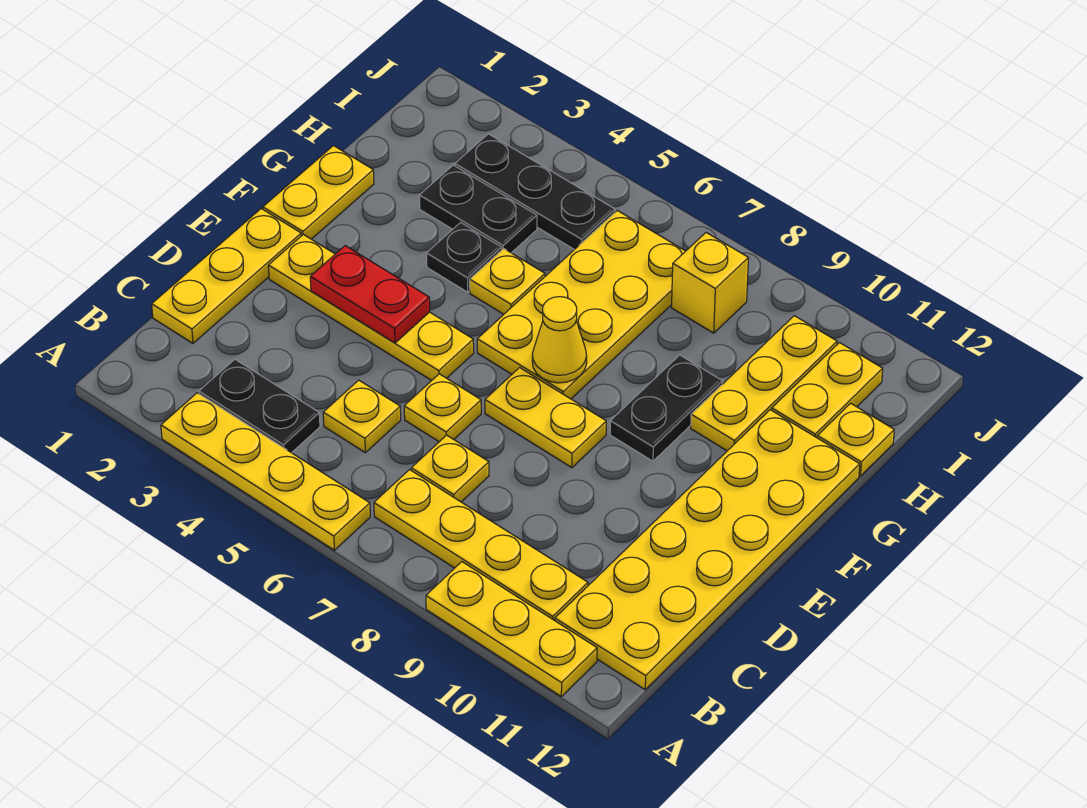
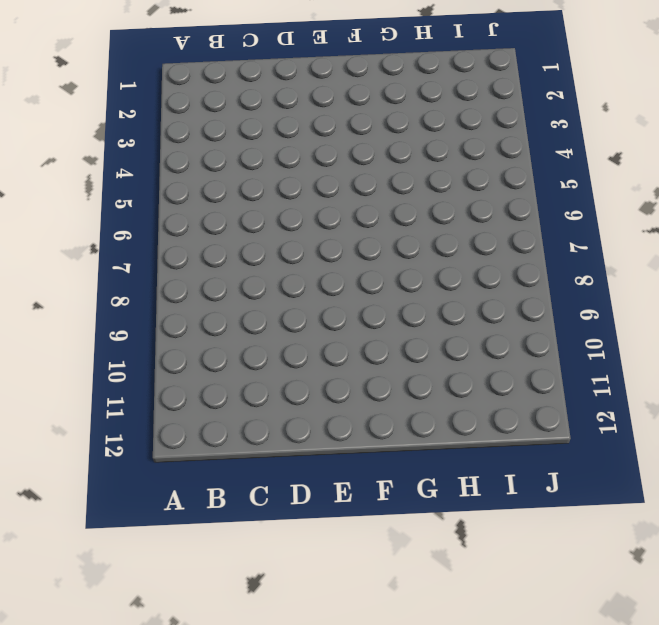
none -> yellow plate A3:A6 level 1
none -> yellow plate A9:A11 level 1
none -> black plate B3:B4 level 1

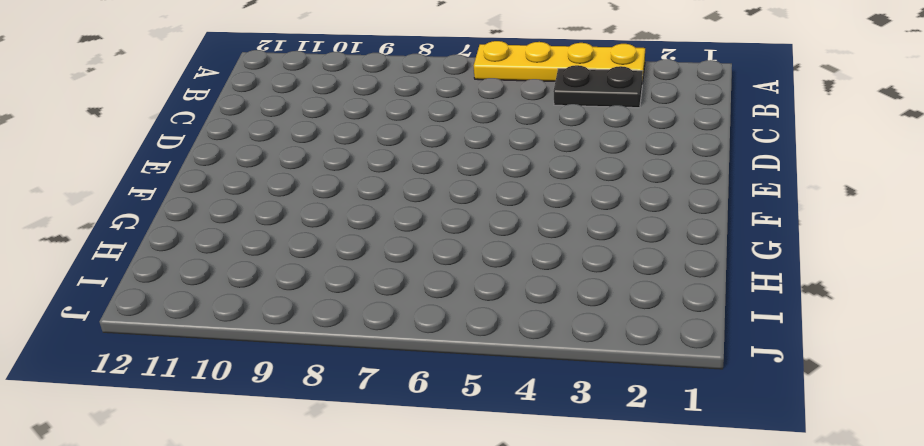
none -> yellow plate A9:A11 level 1
none -> yellow plate B7:B10 level 1
none -> yellow plate B11:G12 level 1

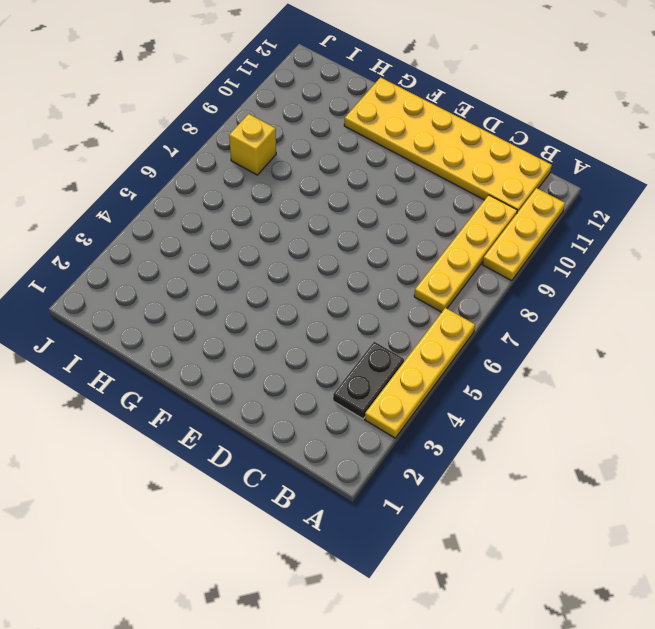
none -> yellow plate C1:E1 level 1
none -> yellow plate C5 level 1
none -> yellow plate C7 level 1

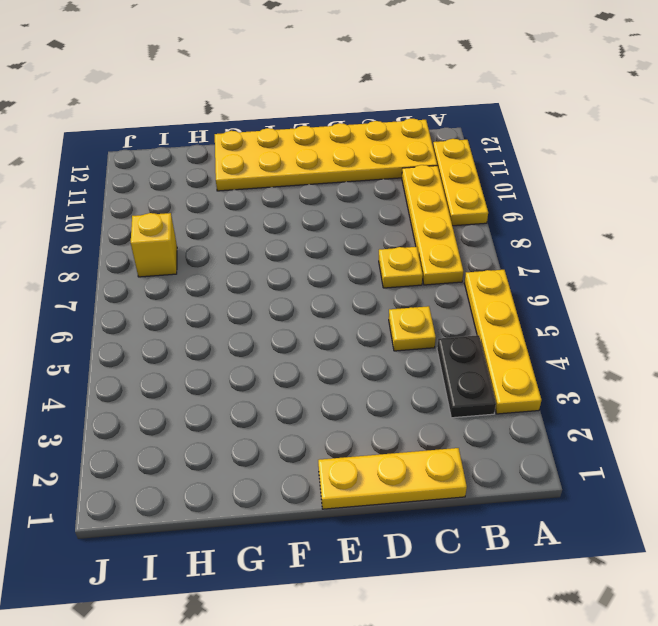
none -> yellow plate D6 level 1
none -> yellow plate E2:E5 level 1
none -> yellow plate E7:E8 level 1

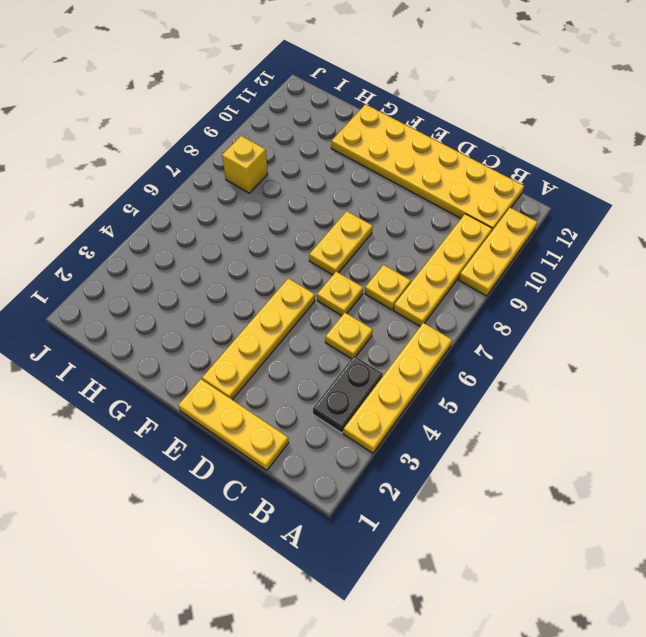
none -> yellow plate F1:G1 level 1
none -> yellow plate F6:I7 level 1
none -> black plate F9:G9 level 1

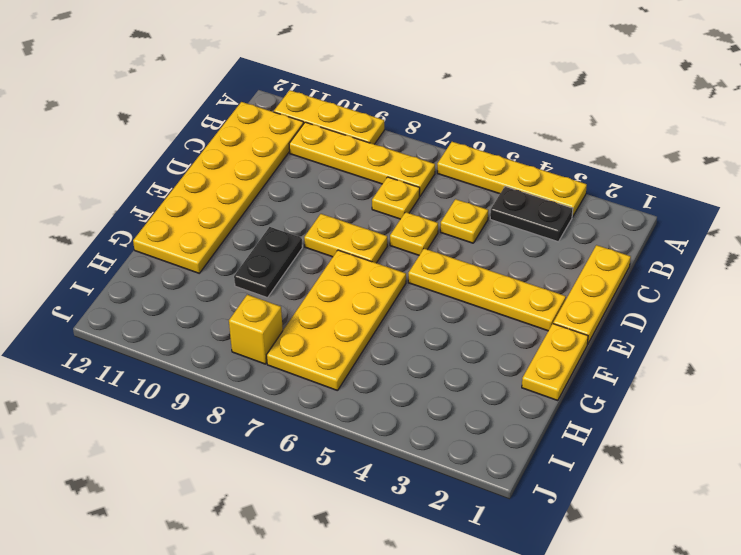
none -> black plate G4 level 1
none -> yellow plate G5 level 1
none -> yellow plate G10:I10 level 1

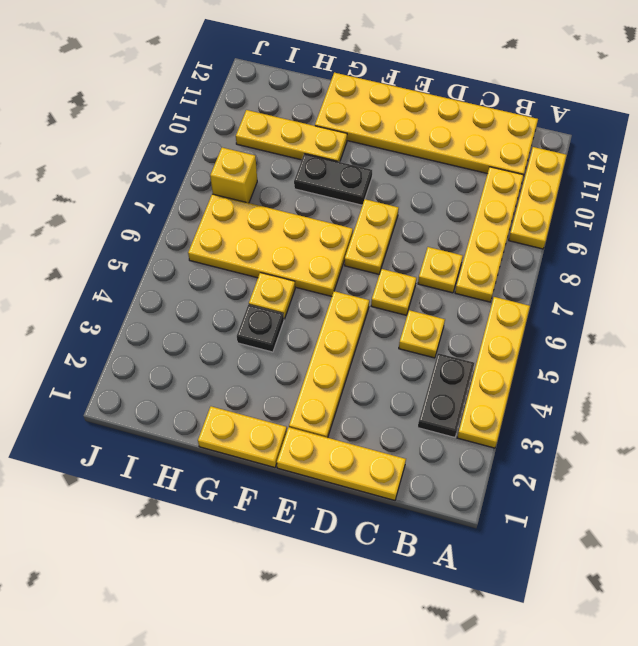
none -> black plate H3:H4 level 1
none -> yellow plate H11:I11 level 1
none -> yellow plate H12 level 1

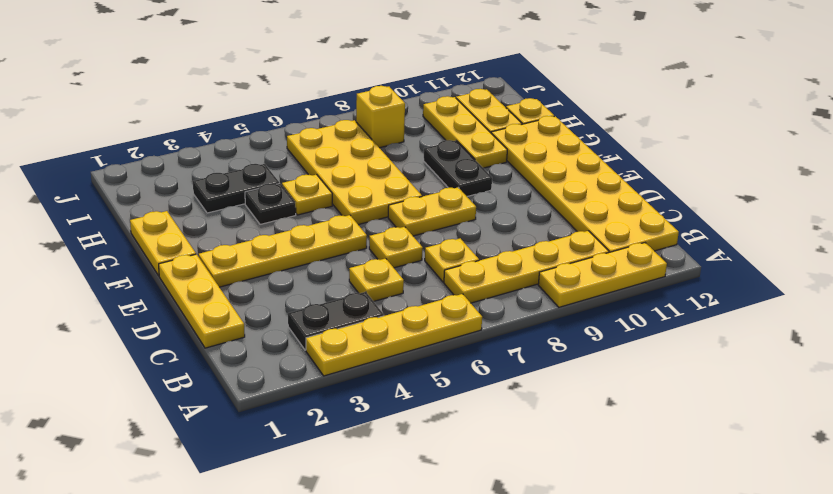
none -> black plate I3:I5 level 1
none -> red plate E3:E4 level 2
none -> yellow cone F7 level 2

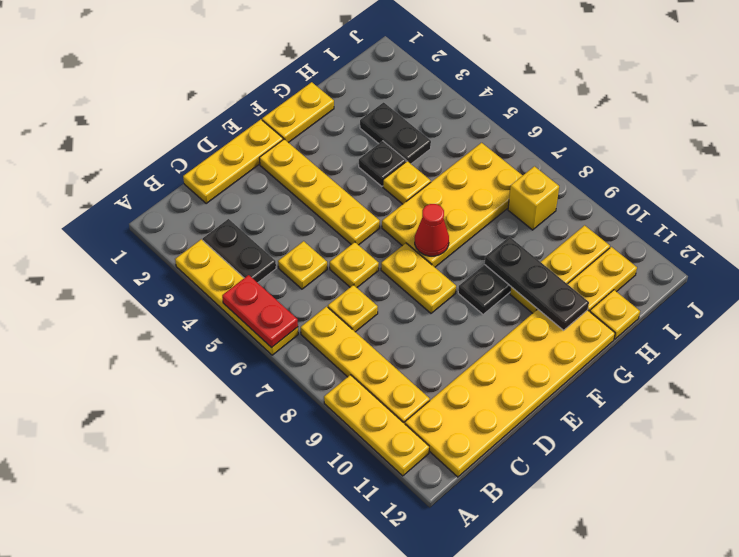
red plate A5:A6 level 2 -> red plate E3:E4 level 2
red cone F7 level 2 -> yellow cone F7 level 2
black plate G9:G11 level 2 -> black plate I3:I5 level 1

